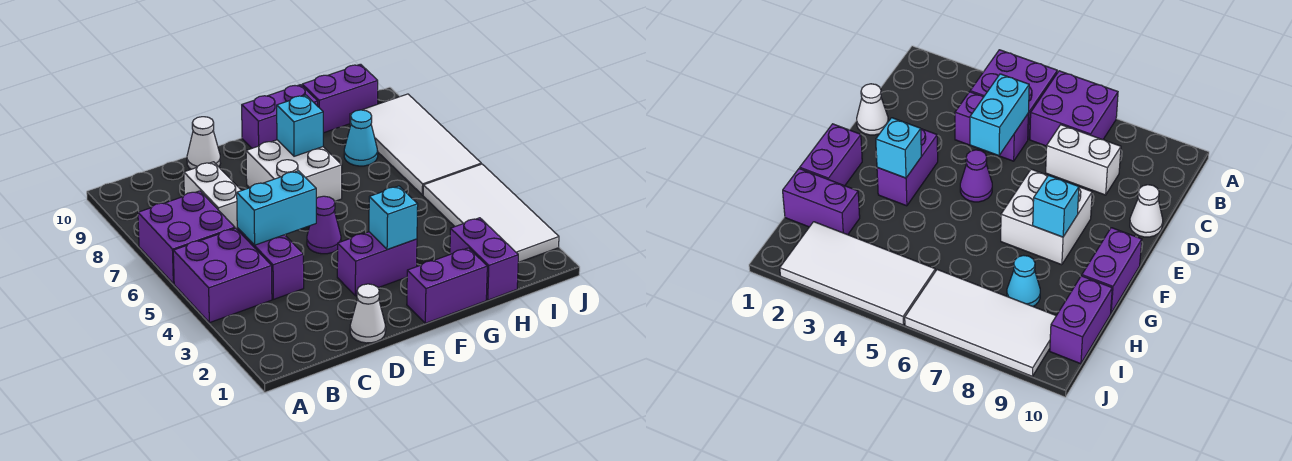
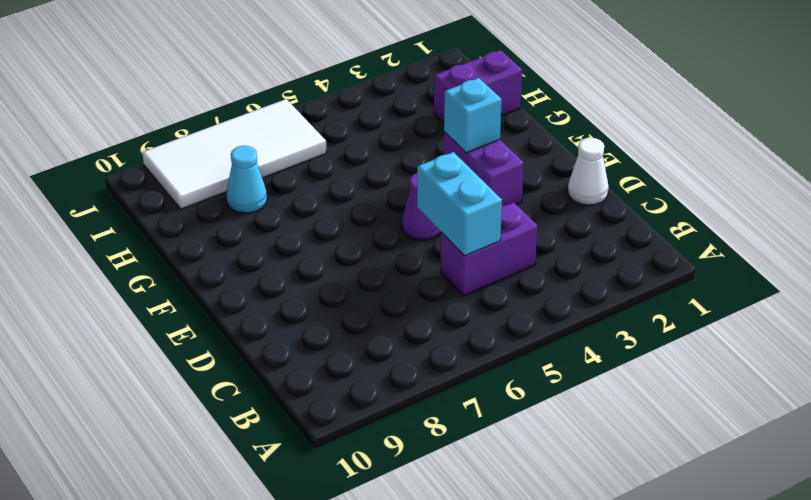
none -> purple brick A4:B5 level 1
none -> purple brick A6:B7 level 1
none -> white brick C7:C8 level 1

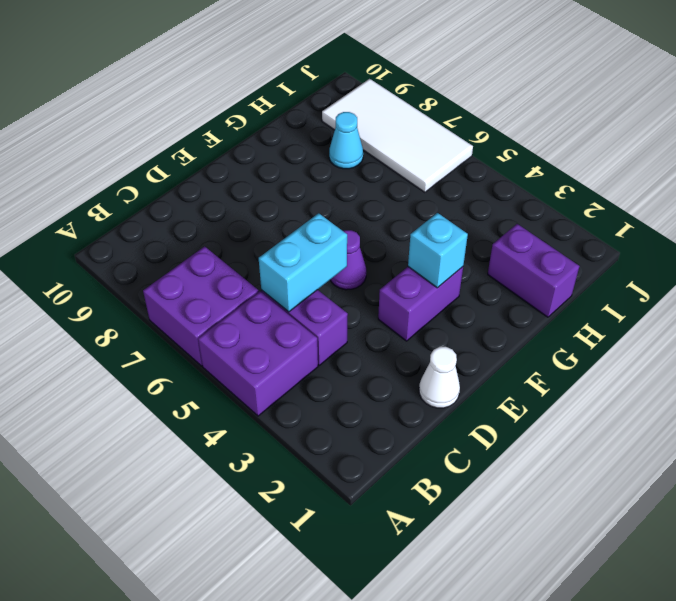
none -> white brick C7:C8 level 1
none -> white cone D10 level 1
none -> white brick E7:F8 level 1

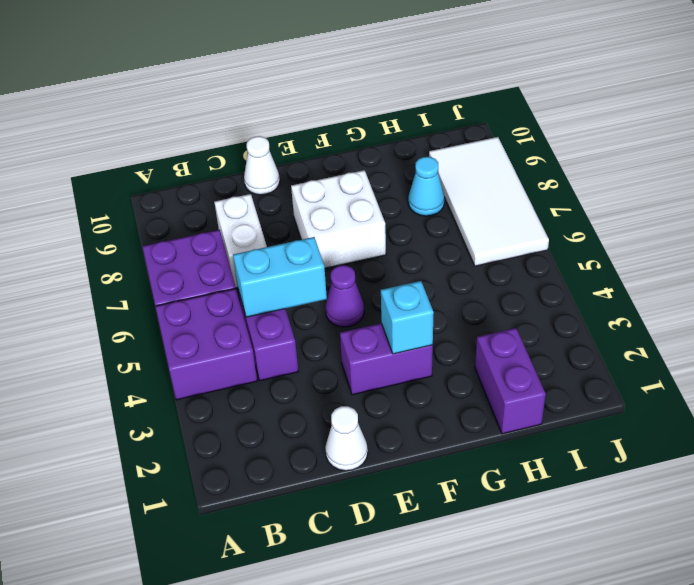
none -> purple brick F1:G1 level 1
none -> purple brick F10:G10 level 1
none -> purple brick H10:I10 level 1

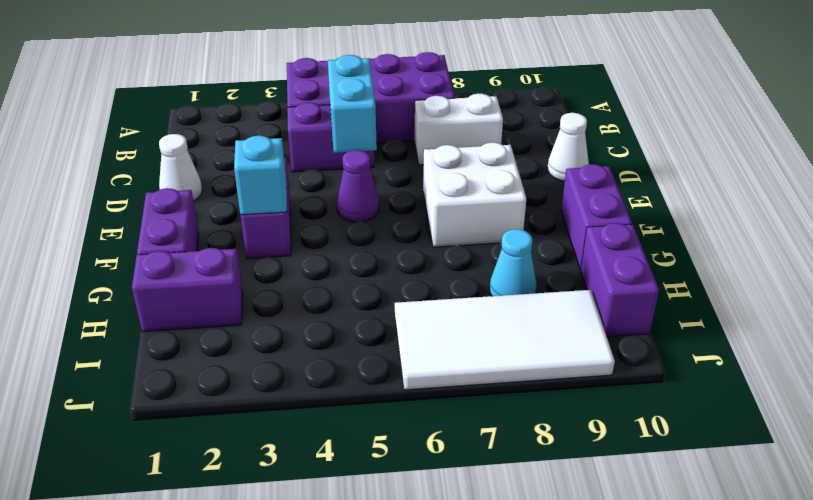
none -> white tile I2:J5 level 1
none -> cyan brick F8 level 2

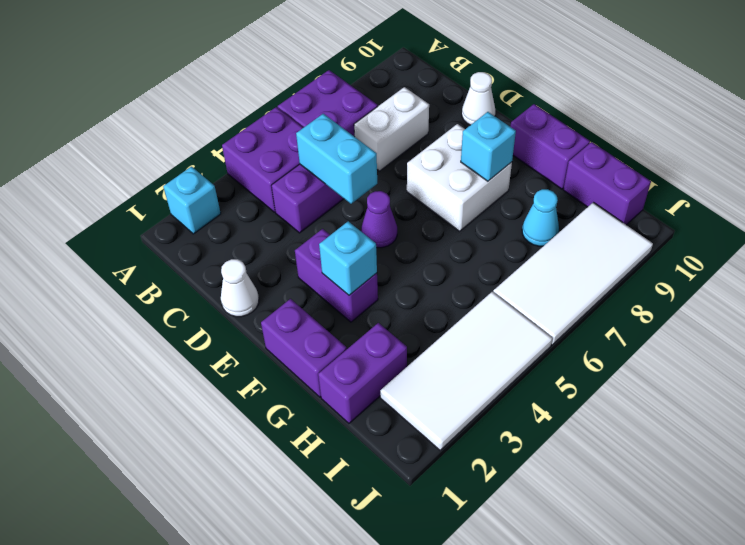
cyan brick A2 level 1 -> none

